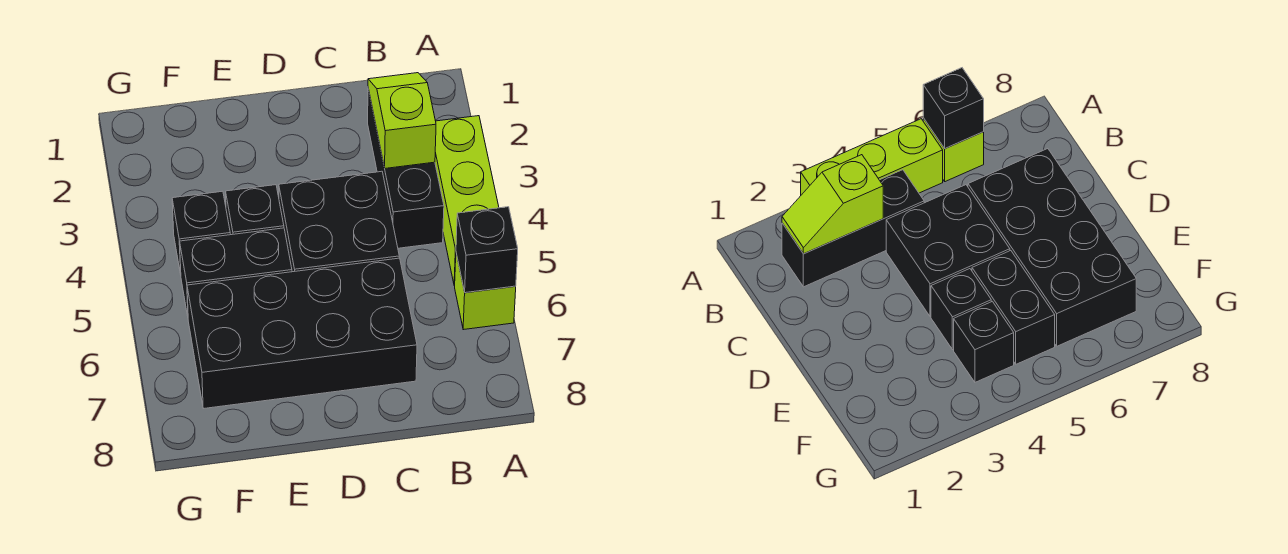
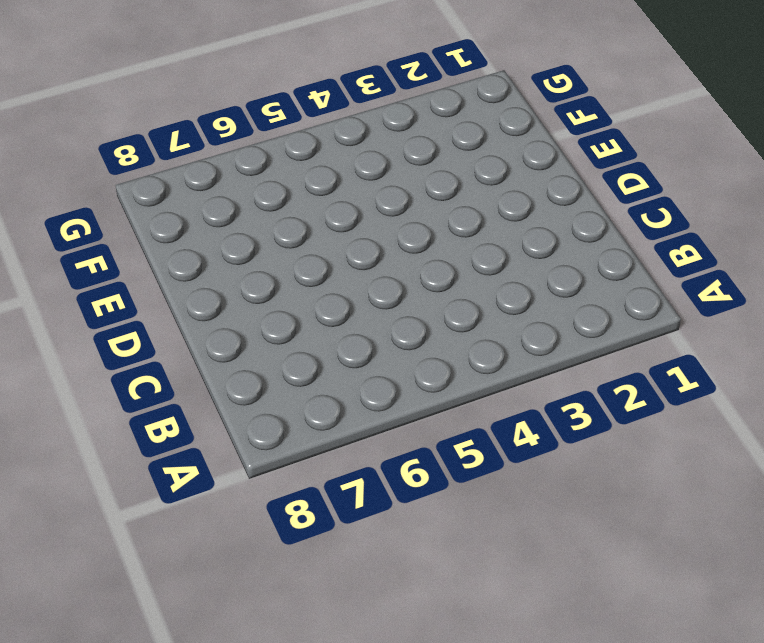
none -> lime brick A3:A5 level 1
none -> lime brick A6 level 1

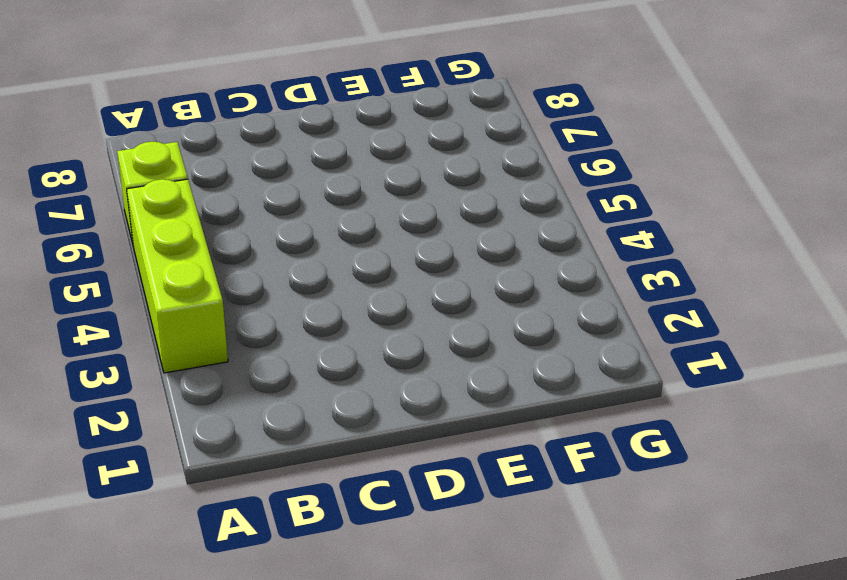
none -> black brick B2:B4 level 1
none -> black brick C4:D5 level 1

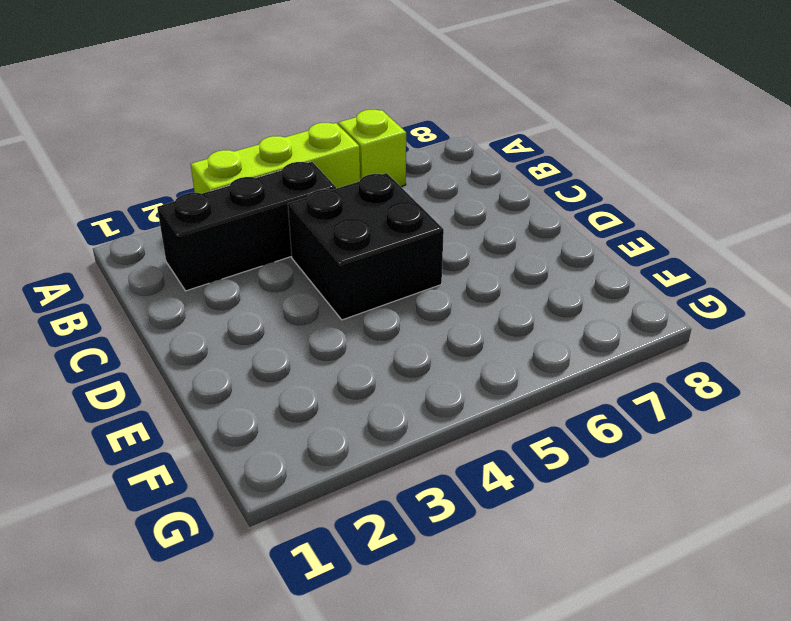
none -> black brick C6:F7 level 1
none -> black brick E4 level 1

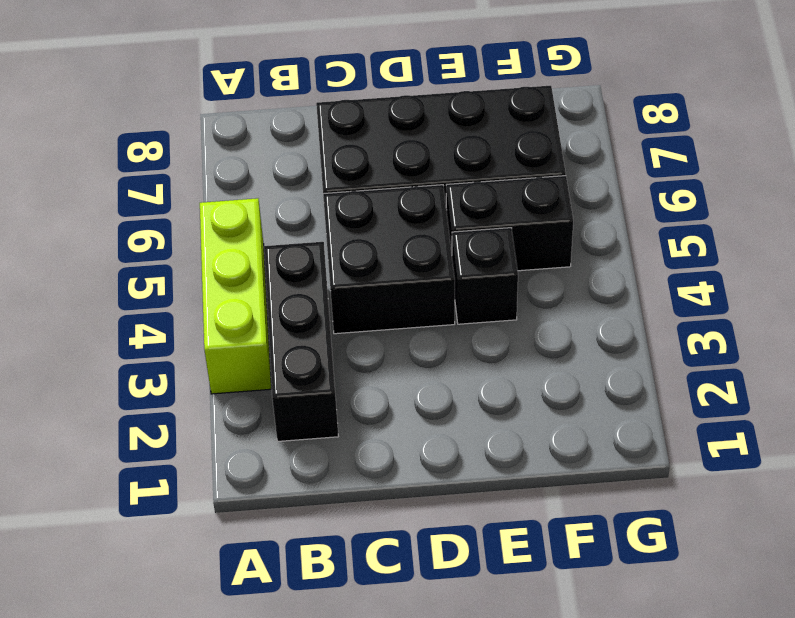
none -> lime brick A6 level 1
none -> black brick F4 level 1

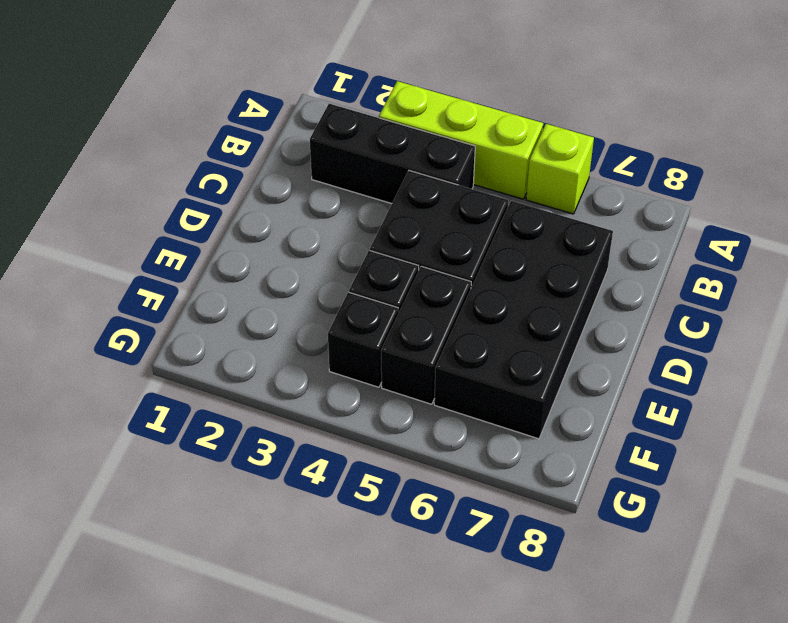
none -> black brick A6 level 2
none -> lime slope B2:B3 level 2 top 3

